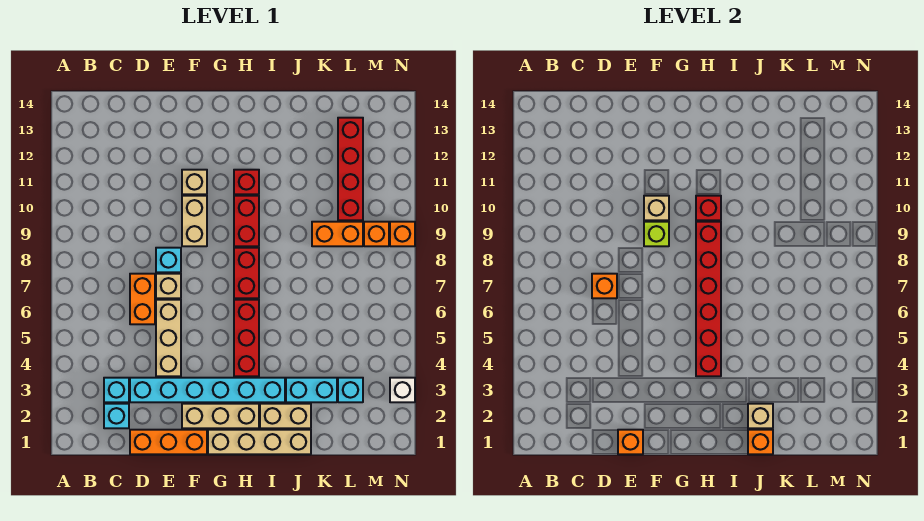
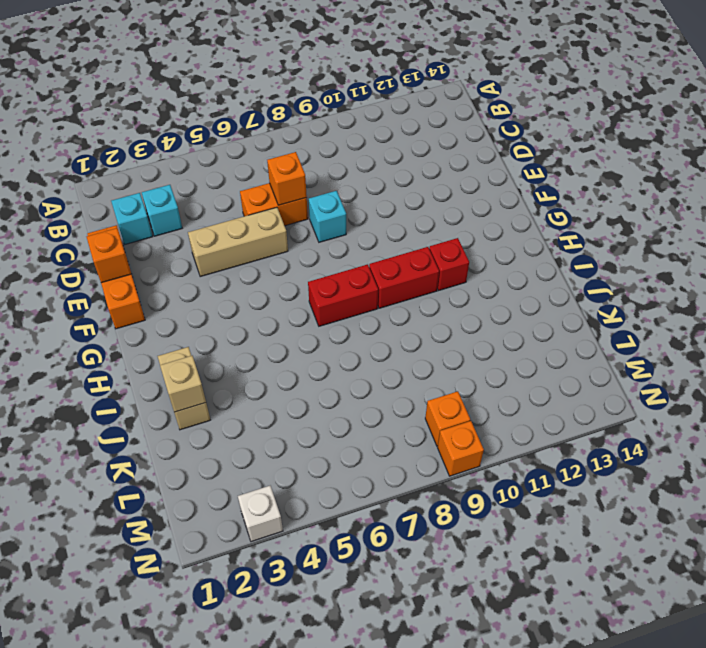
none -> cyan brick D3:I3 level 1
none -> tan brick E7 level 1
none -> tan brick F2:H2 level 1
none -> tan brick F9:F10 level 1

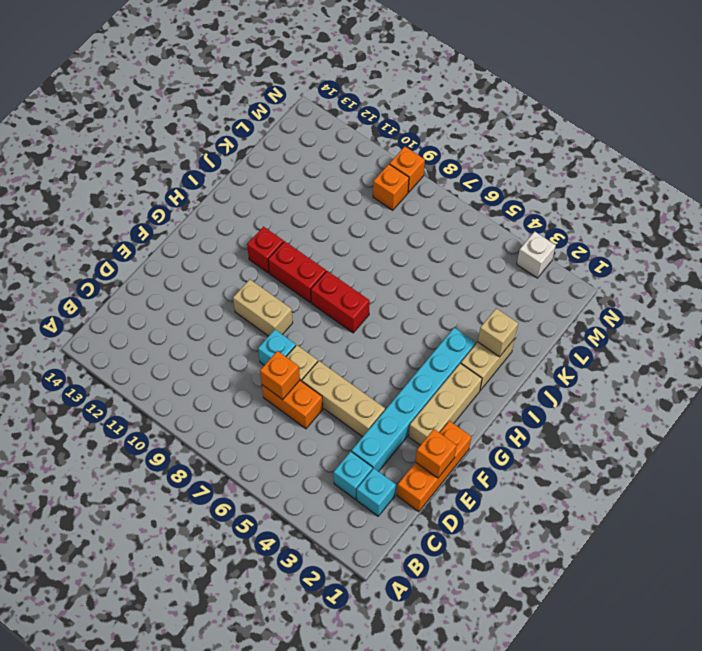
none -> tan brick F11 level 1
none -> tan brick G1:J1 level 1
none -> red brick H4:H6 level 1
none -> cyan brick J3:K3 level 1

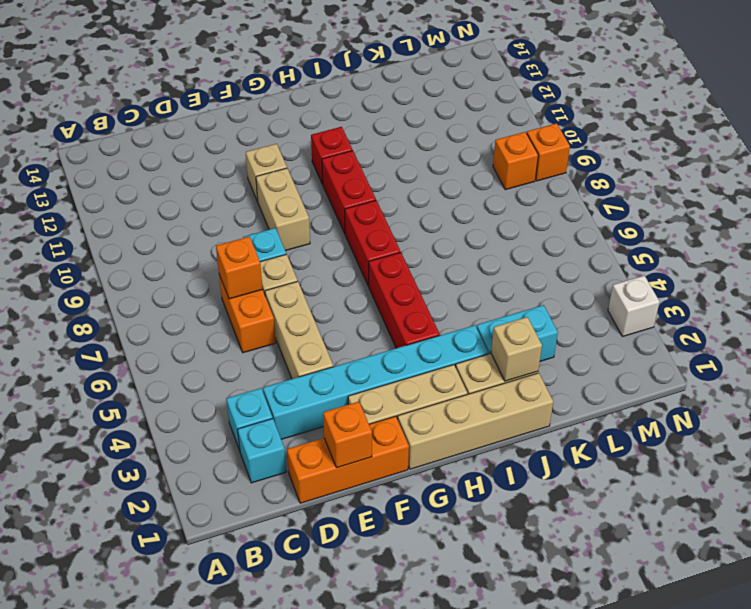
none -> orange brick K9:L9 level 1
none -> cyan brick L3 level 1
none -> red brick L10:L13 level 1
none -> lime brick F9 level 2

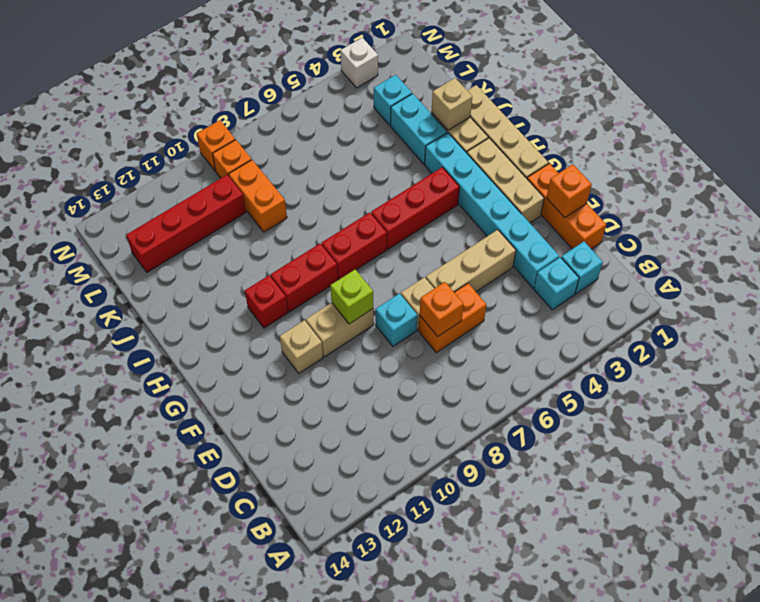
none -> tan brick F10 level 2
none -> red brick H4:H9 level 2
none -> red brick H10 level 2
none -> orange brick J1 level 2

